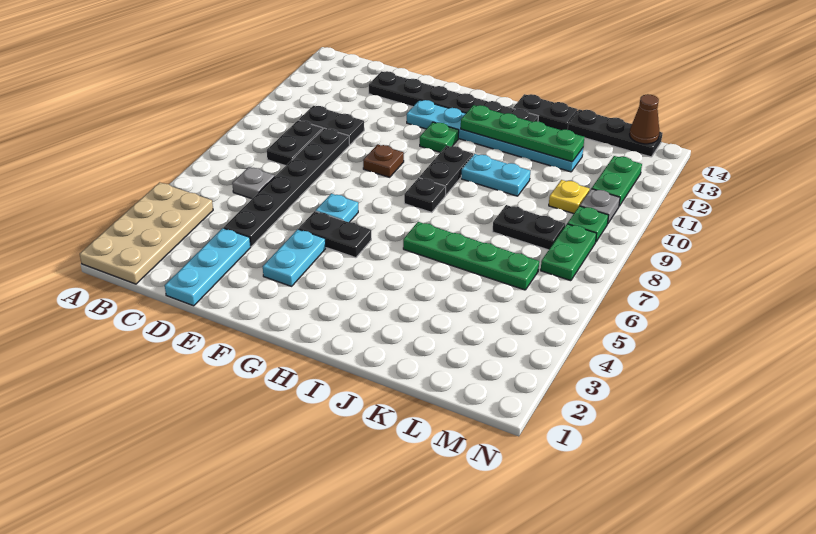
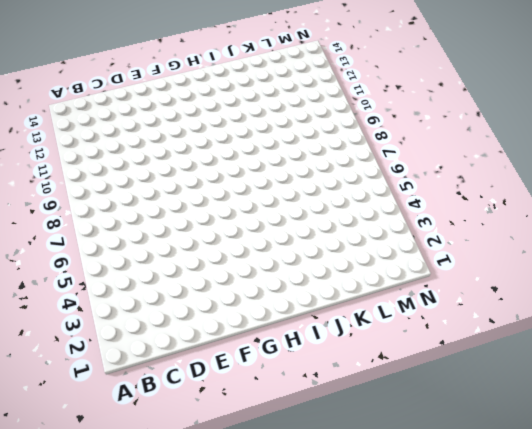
none -> tan plate A1:B4 level 1
none -> grey plate C6 level 1
none -> black plate C8:C9 level 1

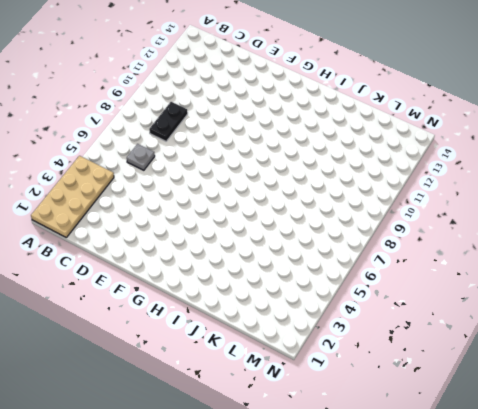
none -> black plate C10:D10 level 1
none -> cyan plate D1:D3 level 1
none -> black plate D4:D9 level 1

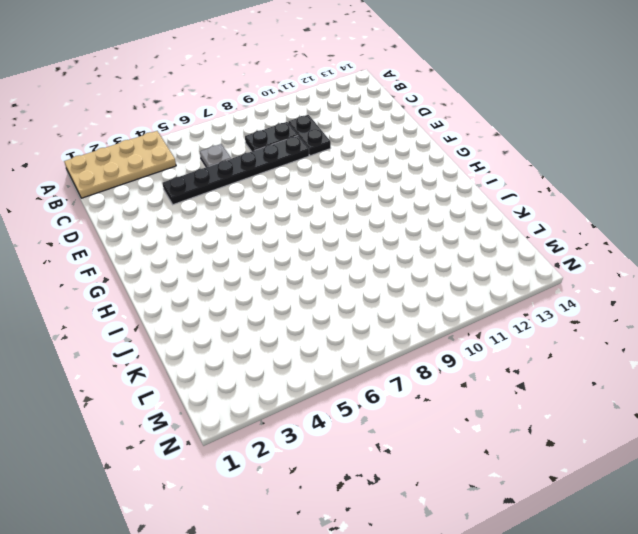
none -> cyan plate D1:D3 level 1
none -> black plate D13:I13 level 1
none -> cyan plate F3:F4 level 1

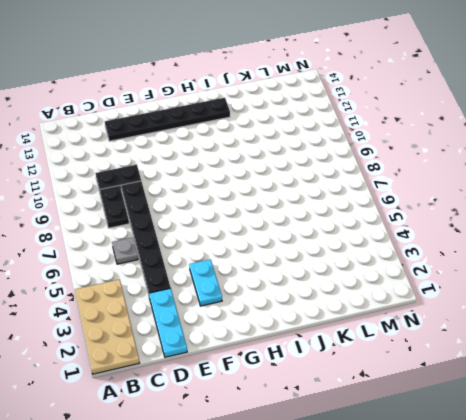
none -> black plate F5:G5 level 1
none -> cyan plate F6 level 1
none -> brown plate F9 level 1

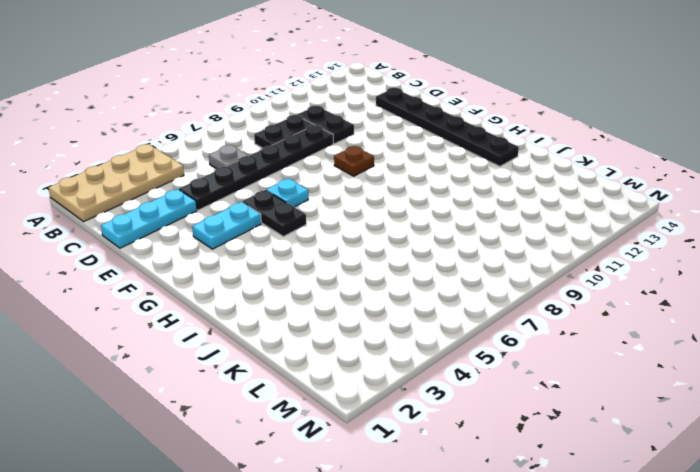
none -> cyan plate F12:K12 level 1
none -> green plate G11 level 1
none -> black plate H8 level 1

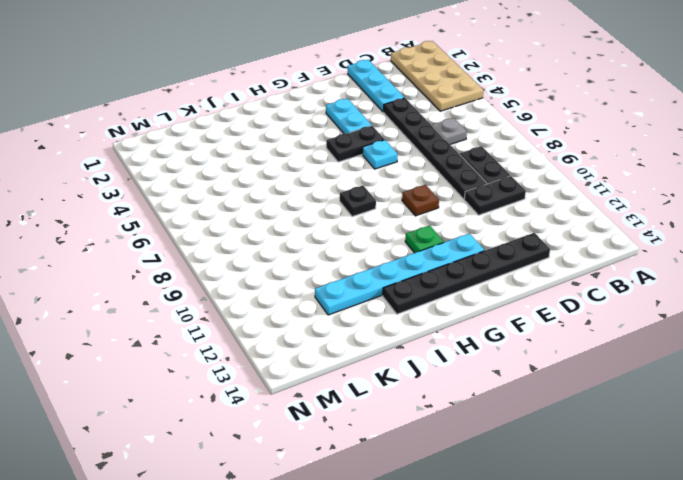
none -> black plate H9:H10 level 1
none -> green plate I6:L6 level 1
none -> cyan plate I10:J10 level 1

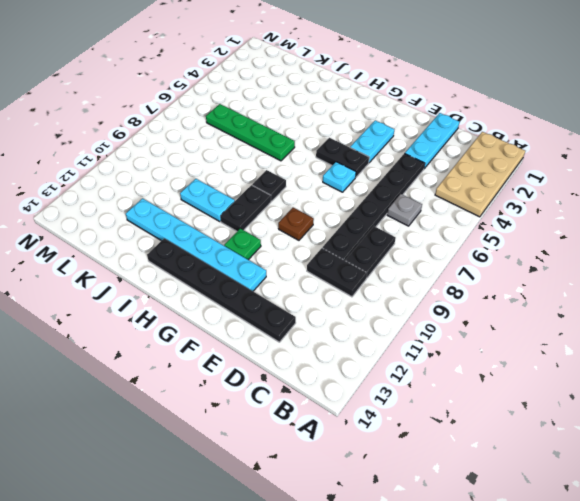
none -> black plate I14:J14 level 1
none -> black plate K8:L8 level 1
none -> black plate K14:M14 level 1

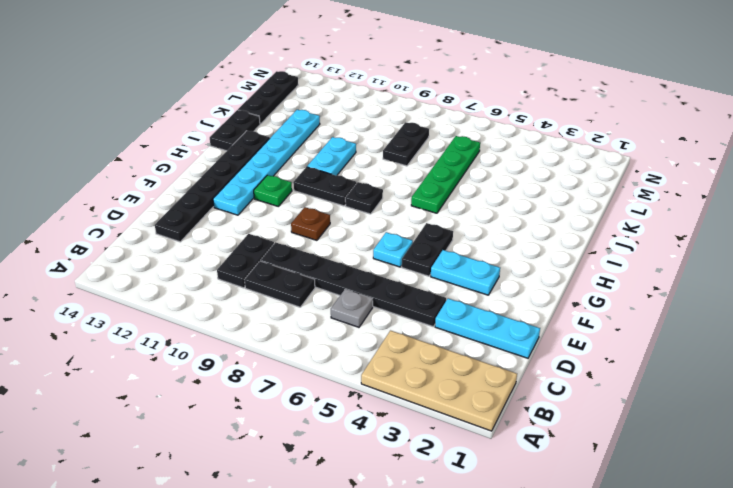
none -> yellow plate L10 level 1
none -> green plate M7:M8 level 1
none -> green plate M9 level 1

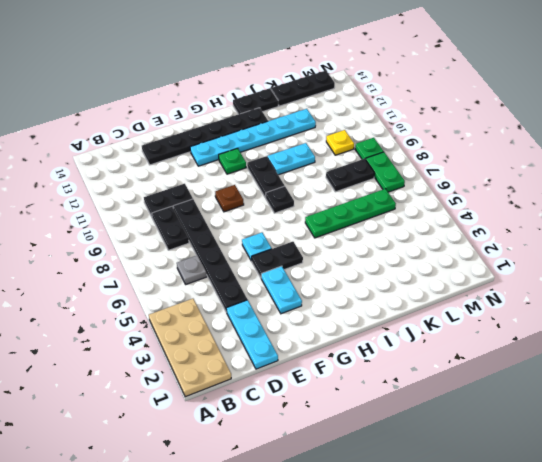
none -> grey plate M10 level 1
none -> green plate M11:M12 level 1
none -> green plate H12:K12 level 2

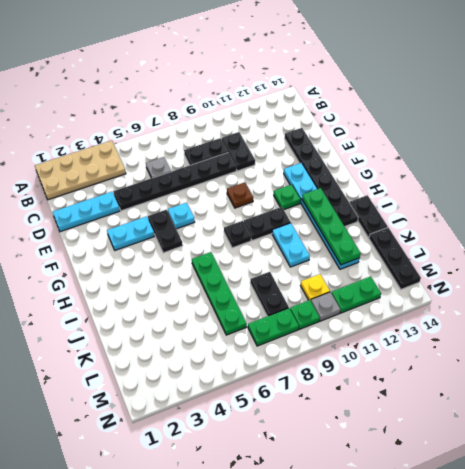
none -> brown cone M14 level 2

